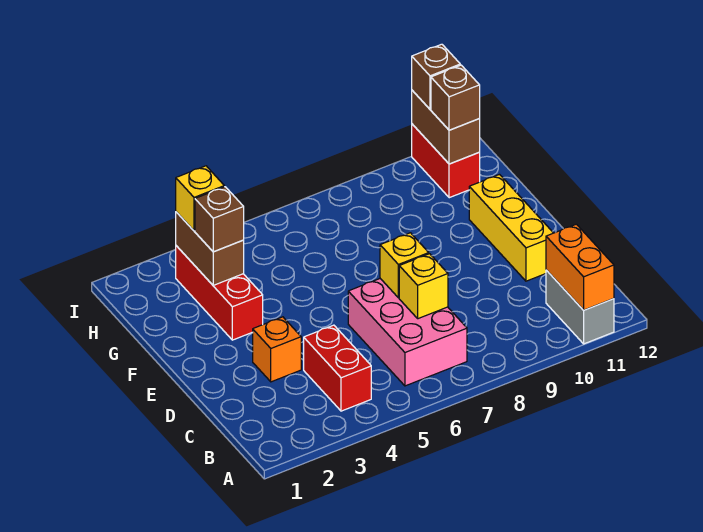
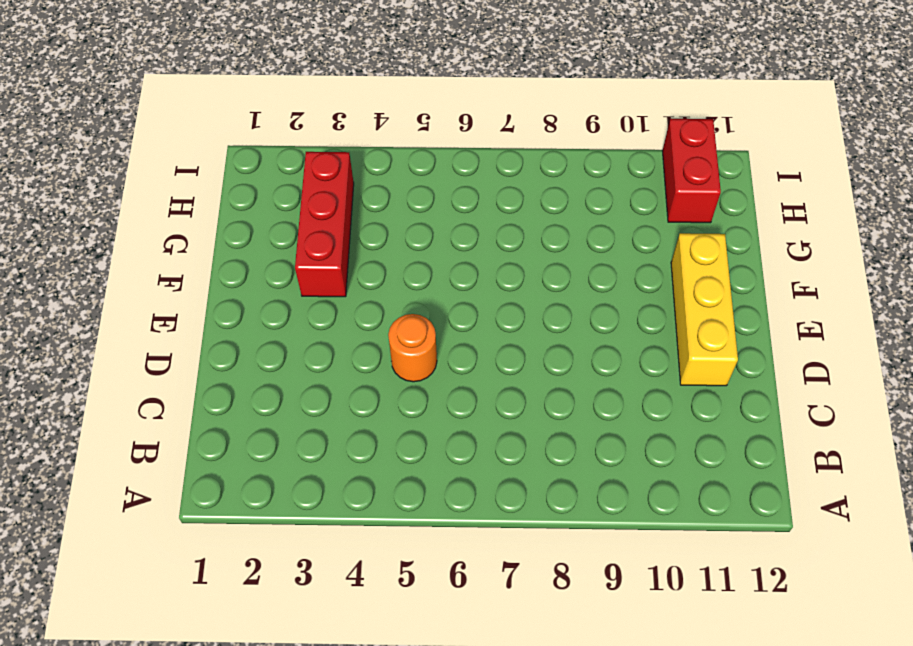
orange round brick D5 level 1 -> none
none -> grey brick A11:B11 level 1
none -> red brick B4:C4 level 1
none -> pink brick B6:D7 level 1

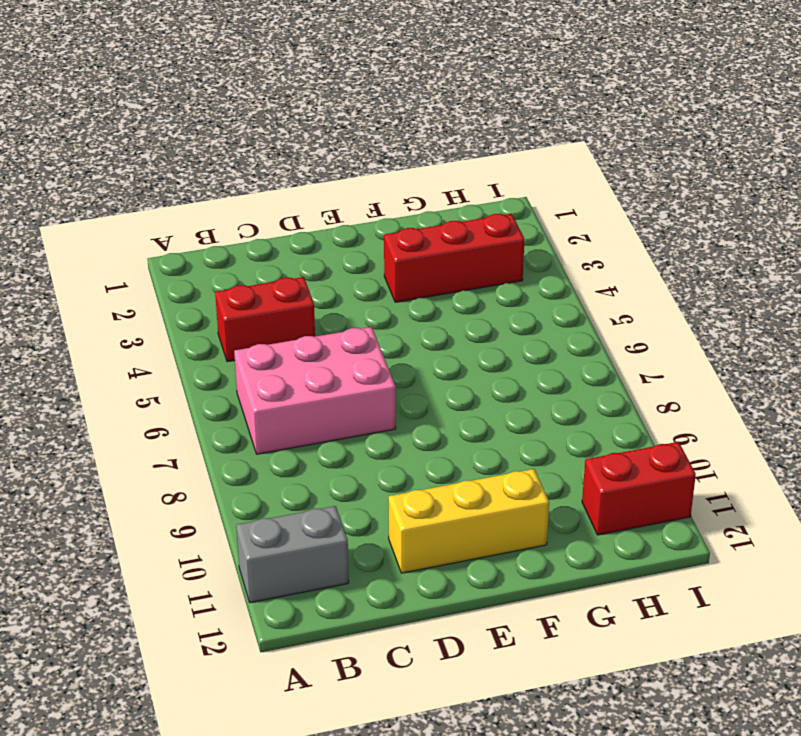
none -> orange brick D3 level 1
none -> orange brick A11:B11 level 2
none -> yellow brick C7 level 2

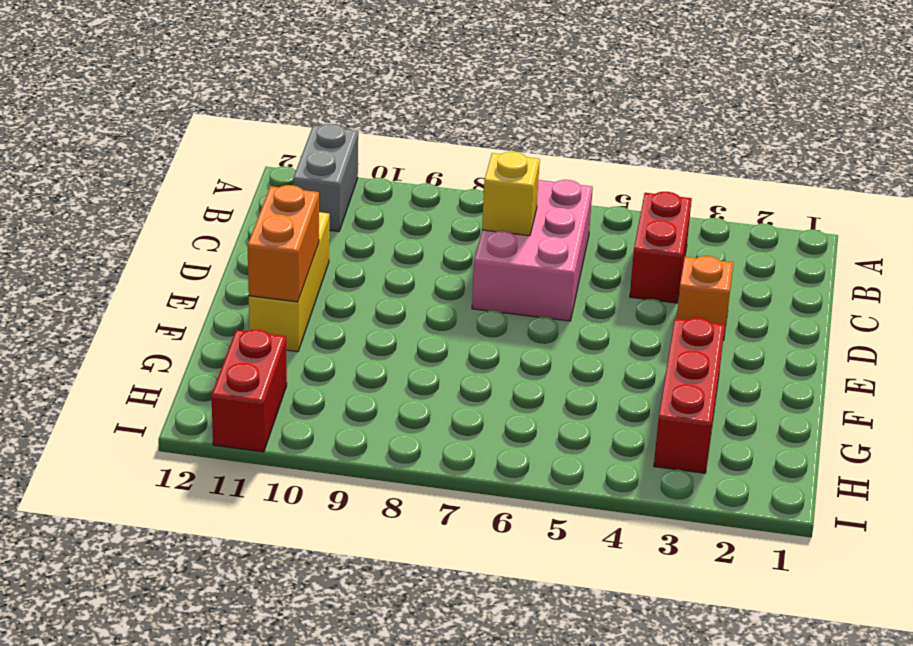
orange brick E11:F11 level 2 -> orange brick A11:B11 level 2
none -> yellow brick D7 level 2
none -> brown brick G3:H3 level 2
none -> brown brick H11:I11 level 2

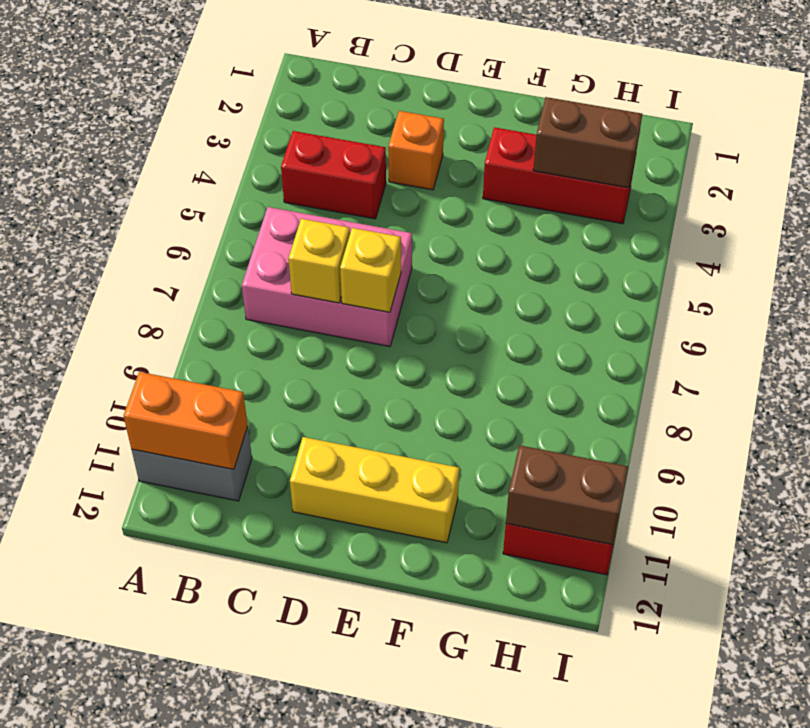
none -> brown brick G3 level 3
none -> yellow brick H3 level 3
none -> brown brick H11 level 3

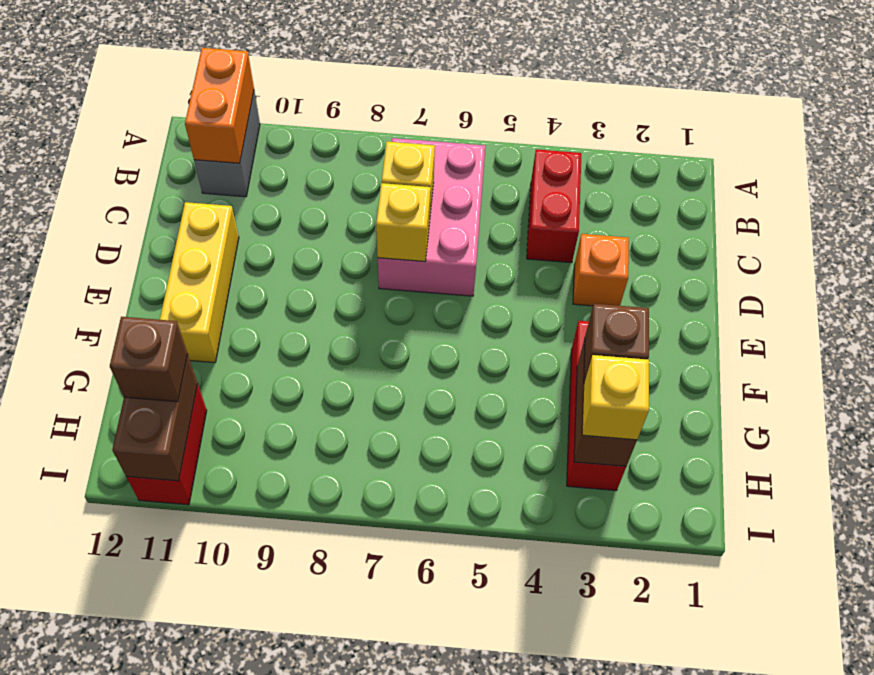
none -> brown brick I11 level 3

